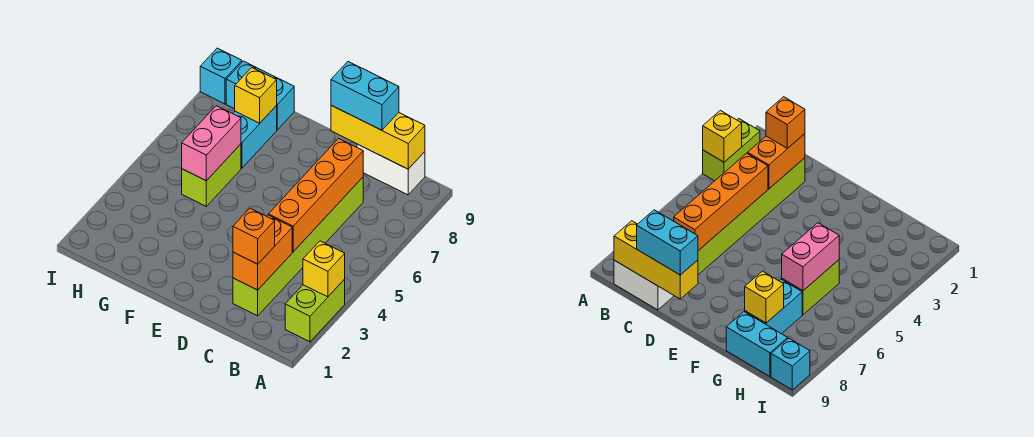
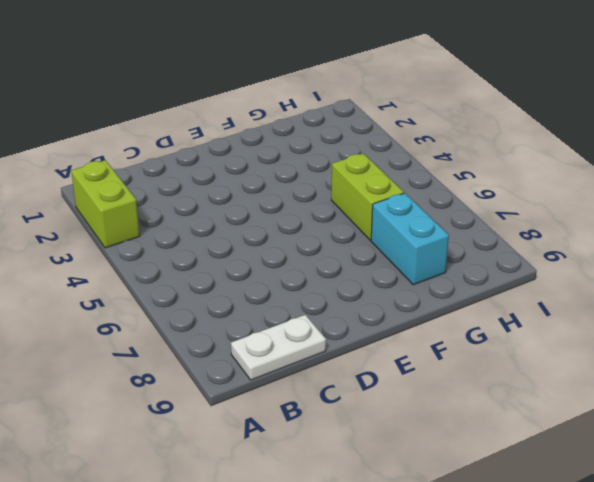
white plate B9:C9 level 1 -> white brick B9:C9 level 1
none -> lime brick C2:C7 level 1
none -> cyan brick G9:H9 level 1
none -> cyan brick I9 level 1

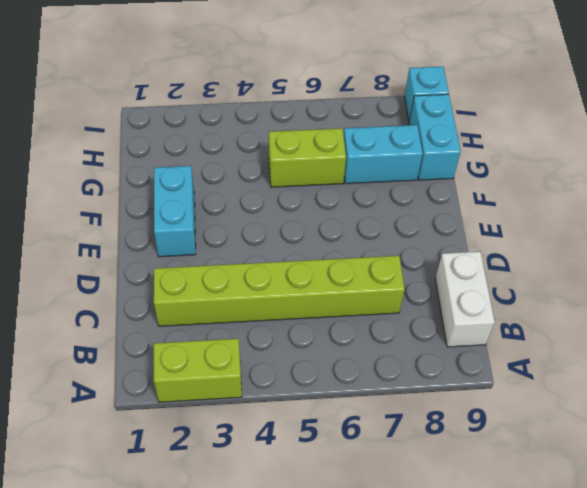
cyan brick E2:F2 level 1 -> cyan brick C9:D9 level 3
none -> yellow brick A3 level 2
none -> yellow brick B9:D9 level 2
none -> orange brick C2:C3 level 2

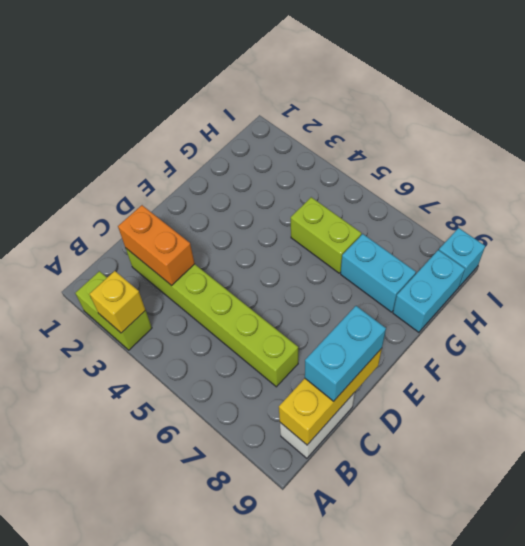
none -> orange brick C4:C7 level 2
none -> pink brick G5:G6 level 2
none -> yellow brick G8 level 2

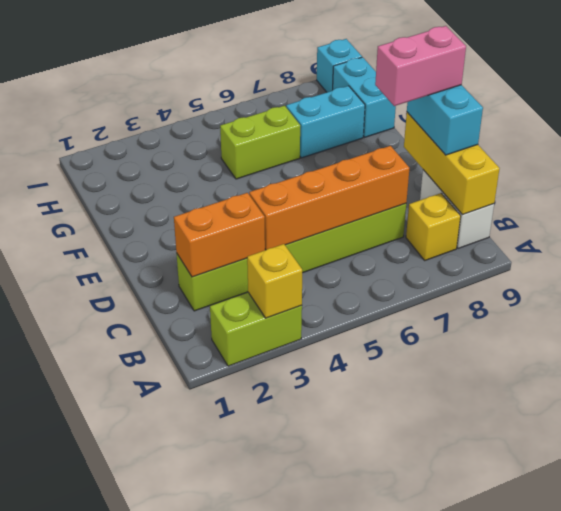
yellow brick B8 level 1 -> yellow brick G8 level 2
pink brick D8:D9 level 4 -> pink brick G5:G6 level 2
none -> orange brick C2 level 3

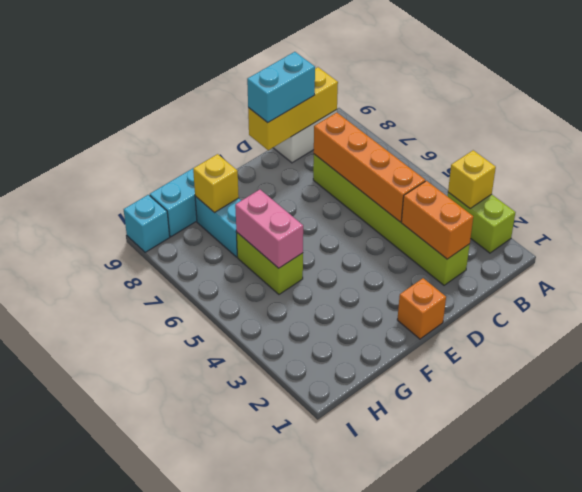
orange brick E1 level 1 -> orange brick C2 level 3

